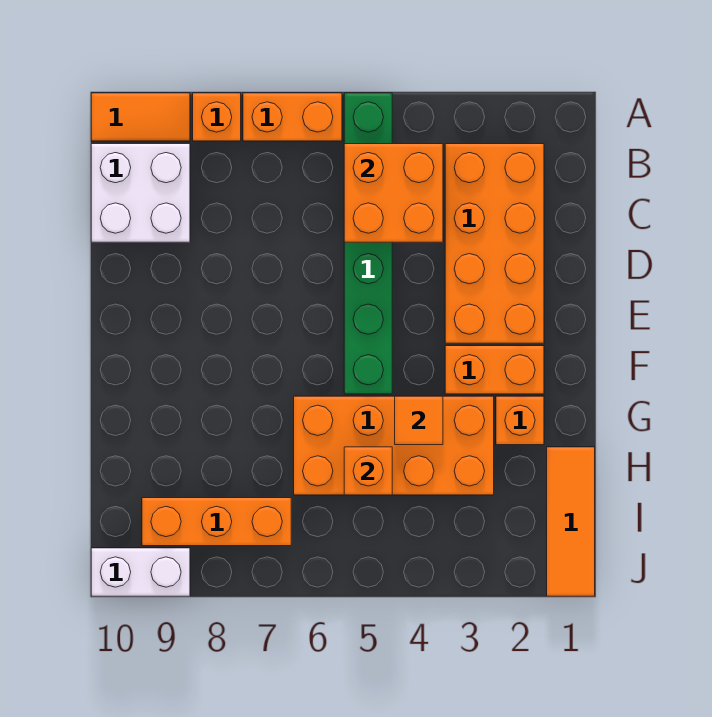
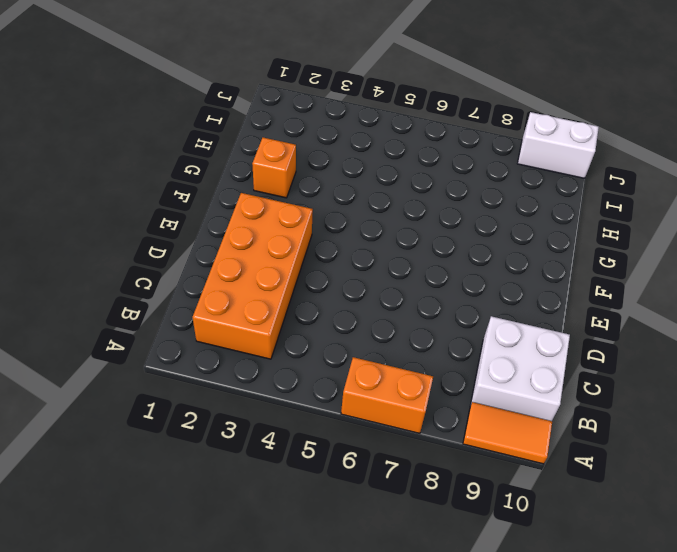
none -> green brick A5:F5 level 1
none -> orange brick A8 level 1
none -> orange brick F2:F3 level 1

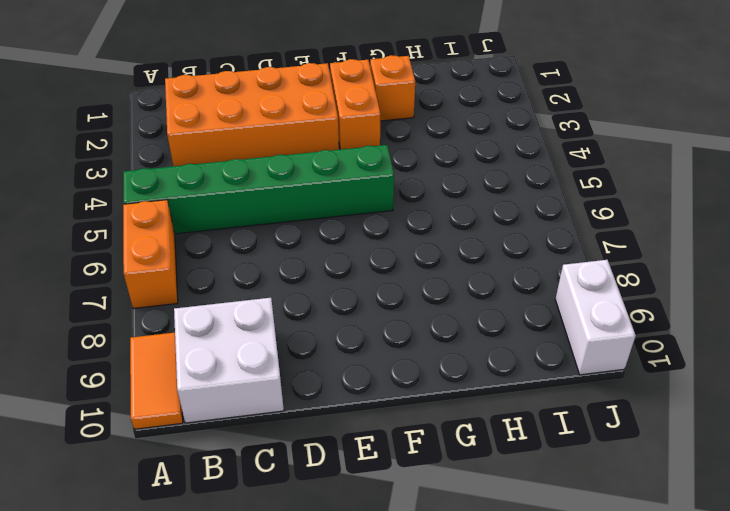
none -> orange brick A8 level 1
none -> orange brick G3:H6 level 1
none -> orange tile H1:J1 level 1

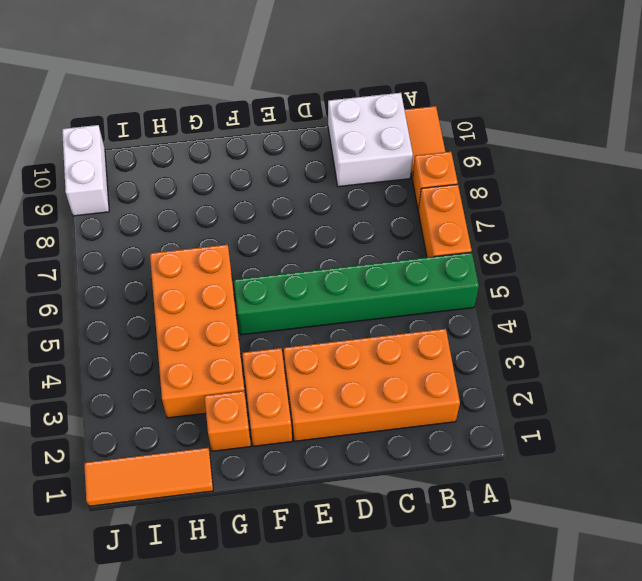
none -> orange brick I7:I9 level 1
none -> orange brick B4:C5 level 2
none -> orange tile G4 level 2

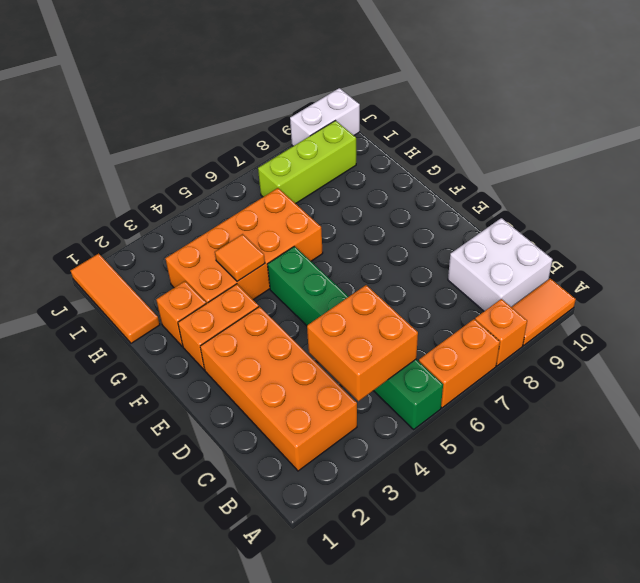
lime brick I7:I9 level 1 -> orange brick I7:I9 level 1
none -> orange brick H5 level 2

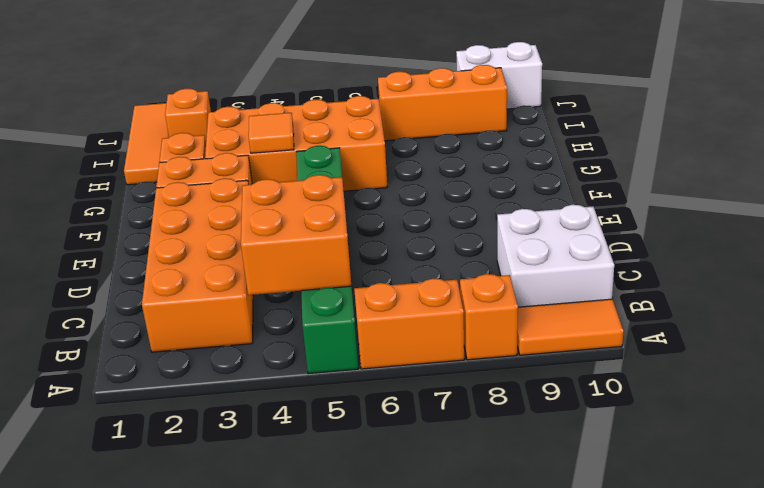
orange brick I2 level 1 -> orange brick H5 level 2

